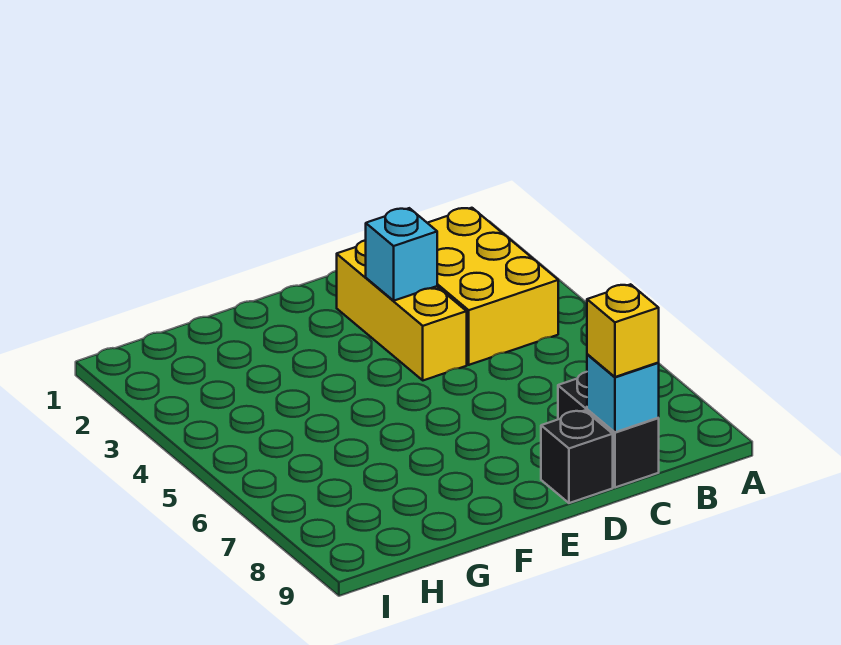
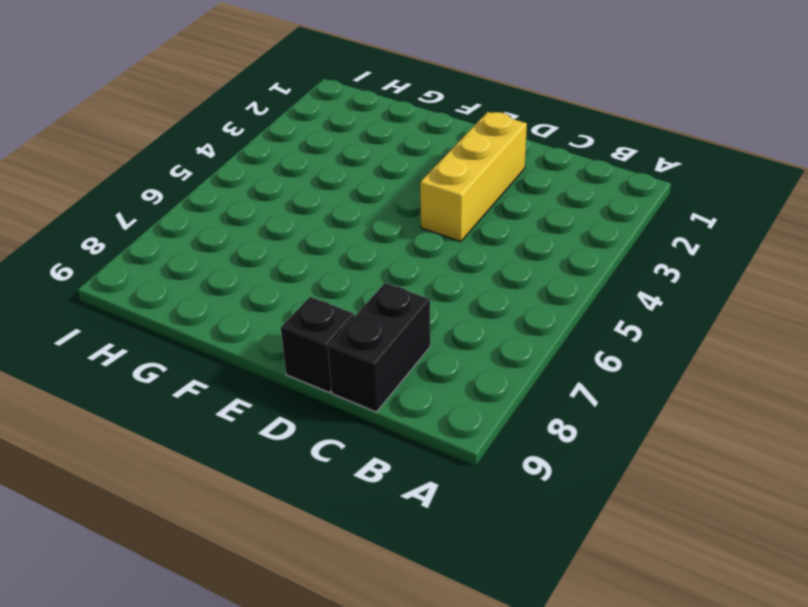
none -> yellow brick B2:C4 level 1
none -> cyan brick C9 level 2

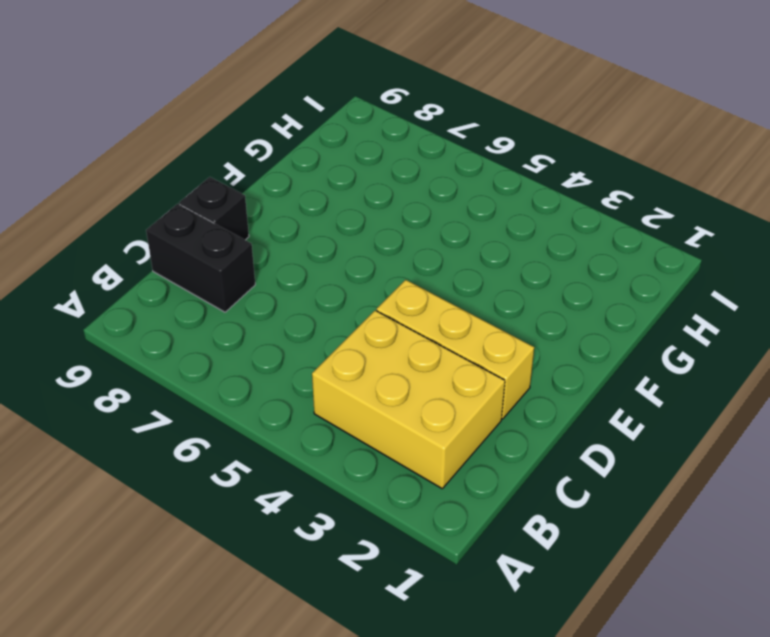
none -> cyan brick C9 level 2
none -> cyan brick D3 level 2

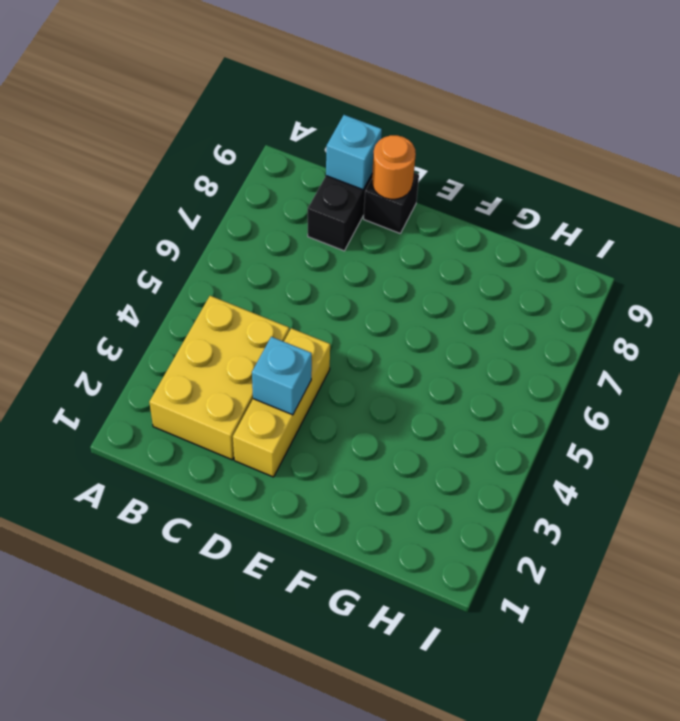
orange round brick D9 level 2 -> none
none -> yellow brick C9 level 3

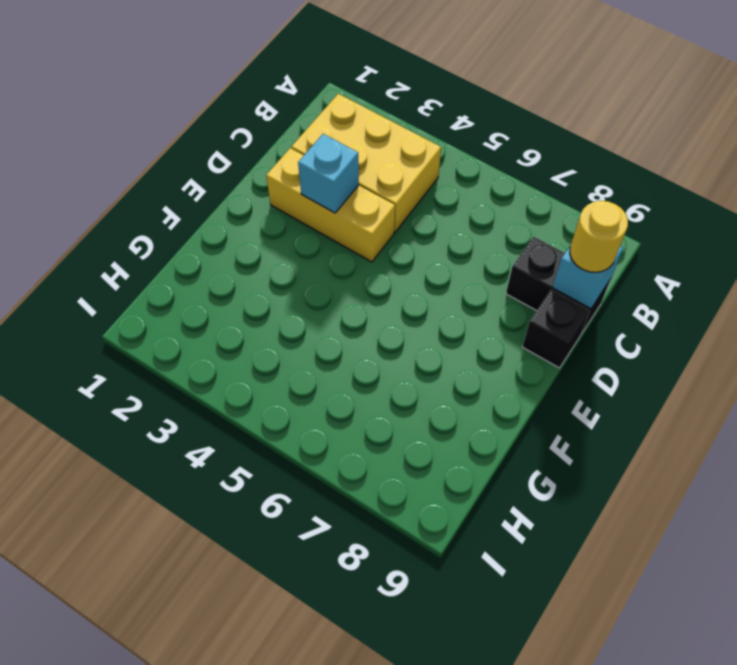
yellow round brick C9 level 3 -> yellow brick C9 level 3

